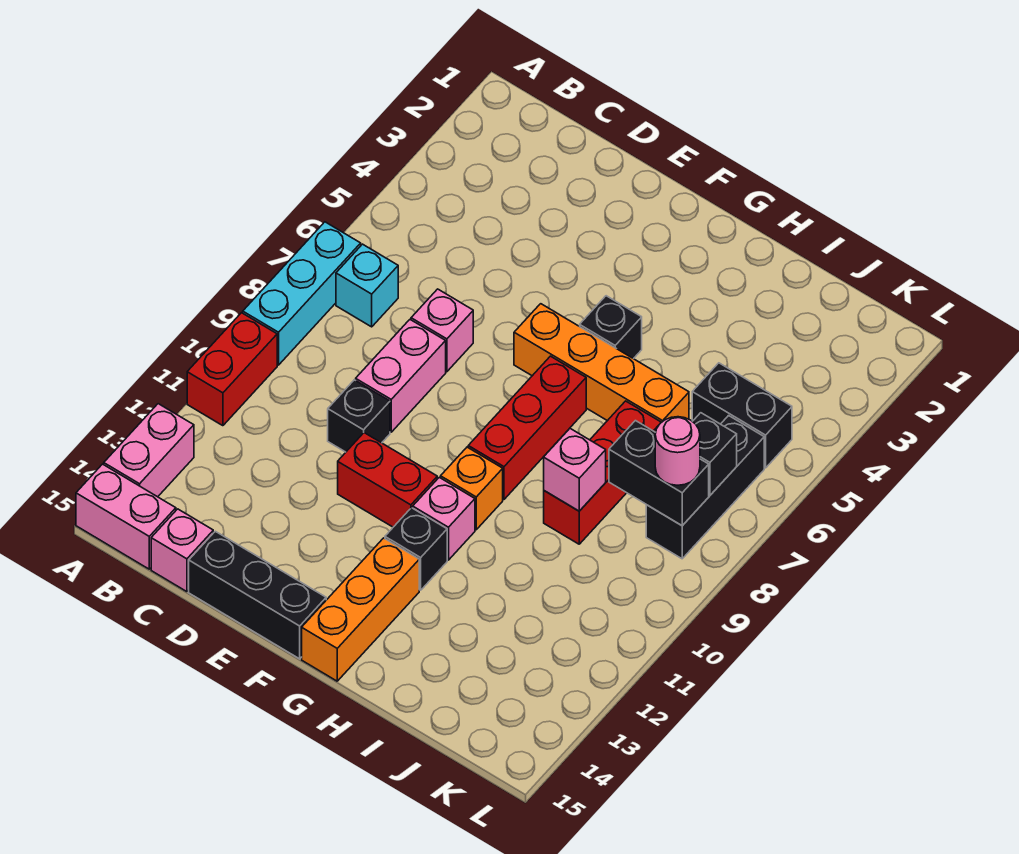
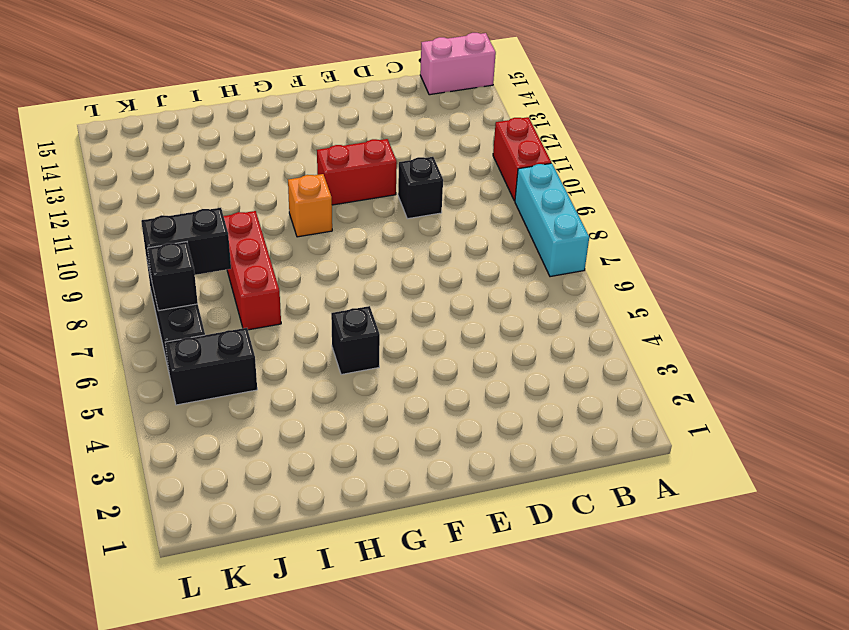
none -> pink brick A13:A14 level 1
none -> cyan brick B7 level 1
none -> pink brick C15 level 1

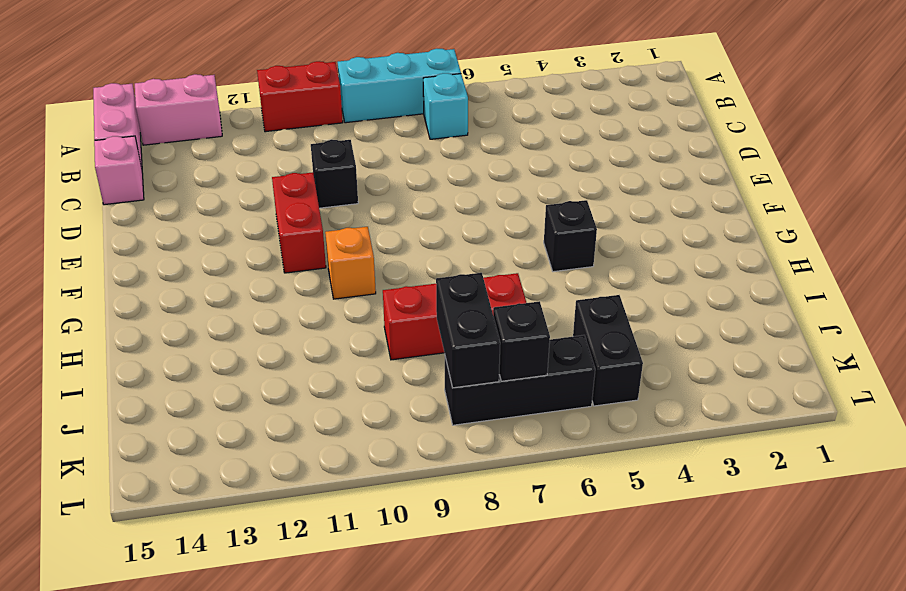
none -> pink brick D7 level 1
none -> pink brick D8:D9 level 1
none -> black brick D15:F15 level 1

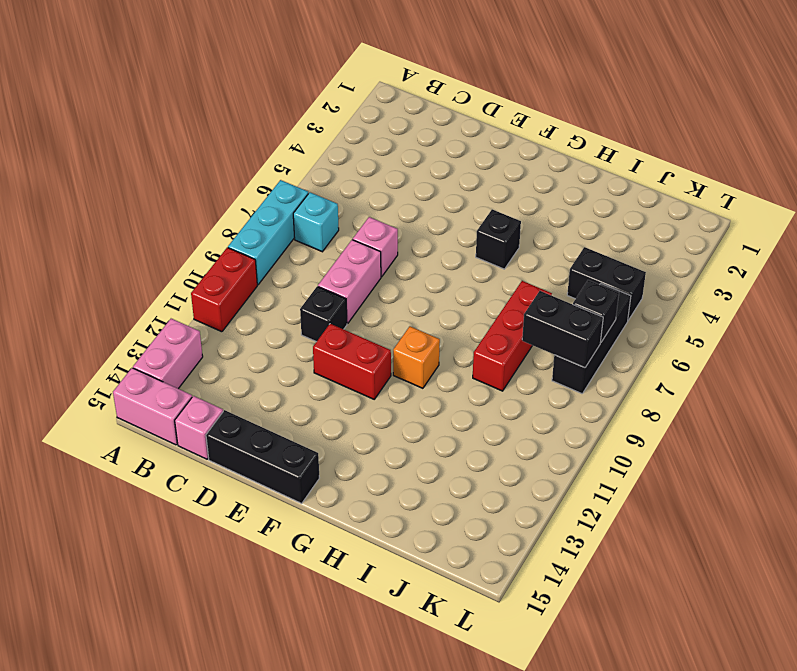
none -> orange brick F6:I6 level 1
none -> red brick G7:G9 level 1
none -> pink brick G11 level 1

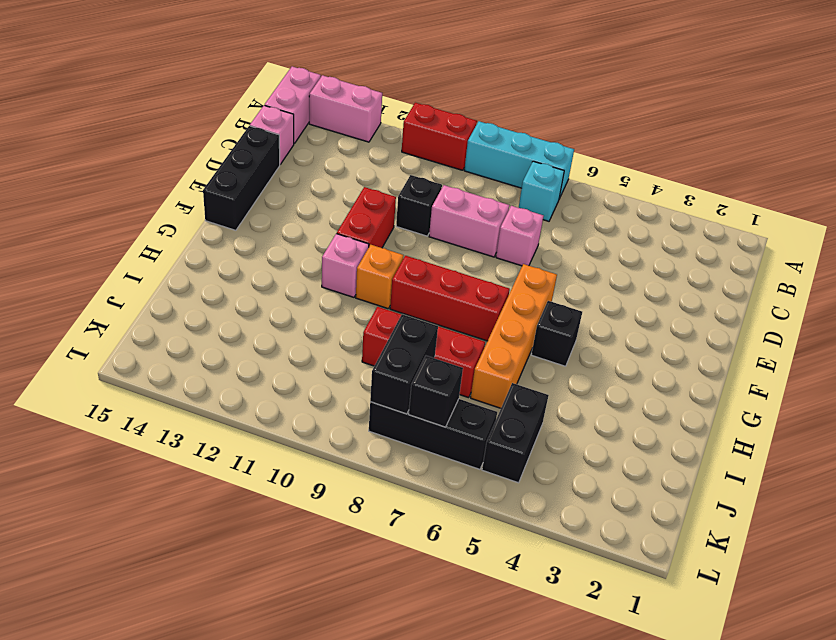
none -> black brick G12 level 1
none -> orange brick G13:G15 level 1
none -> pink brick I9 level 2

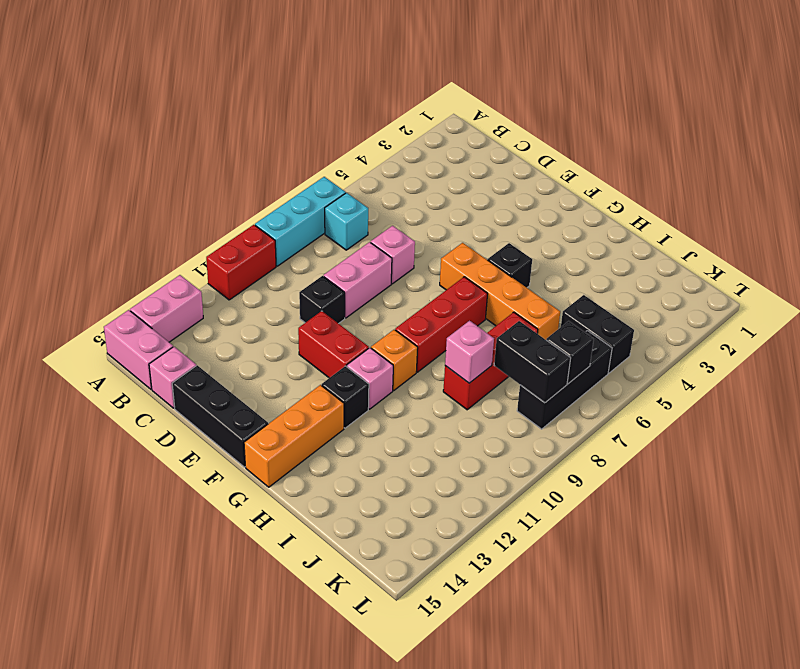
none -> pink round brick K8 level 3

